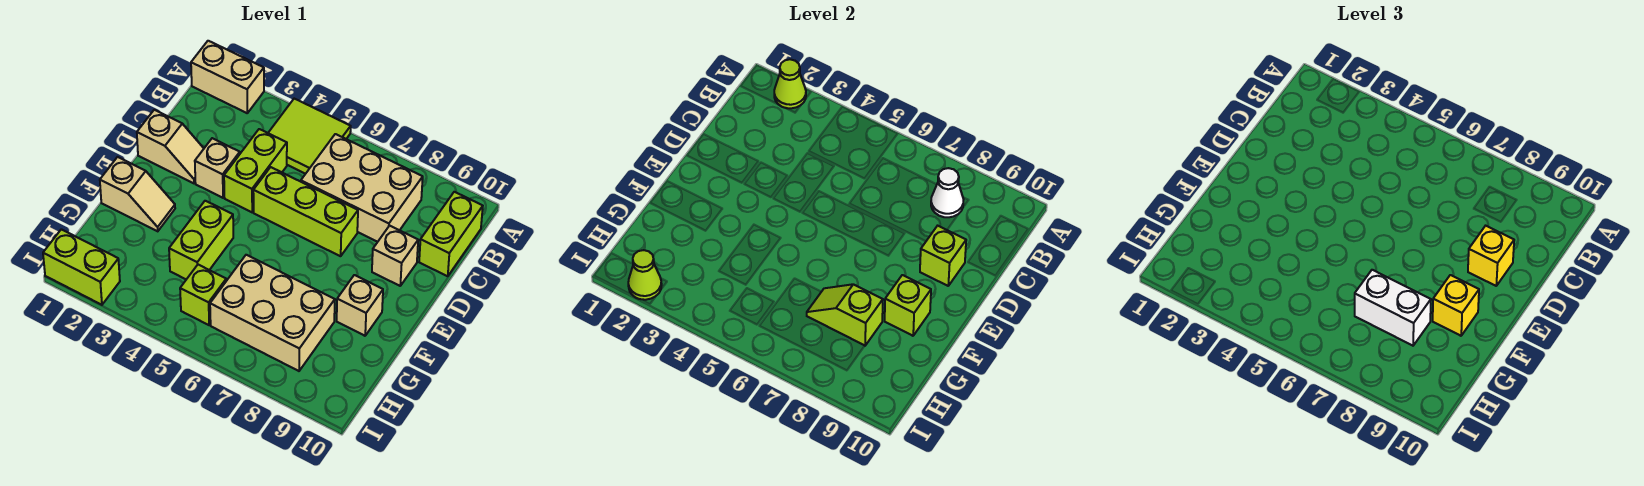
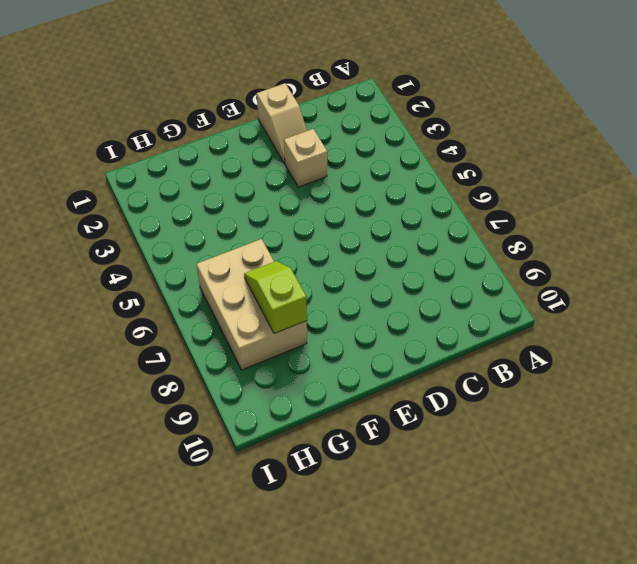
none -> tan brick A1:A2 level 1
none -> lime tile A4:B5 level 1
none -> tan brick B6:C8 level 1

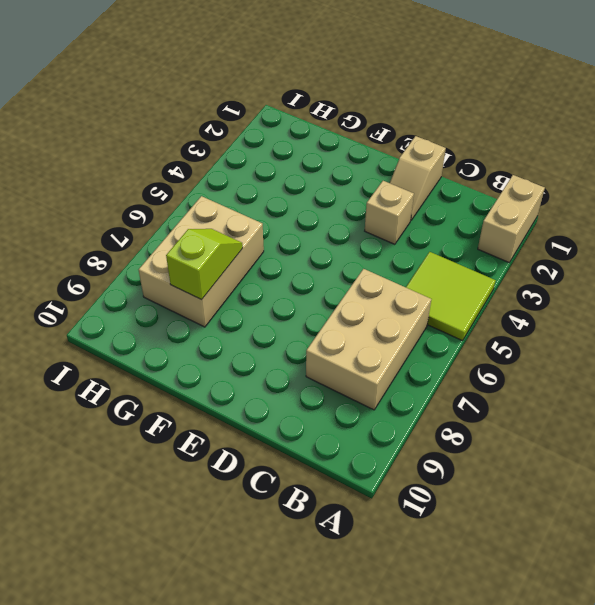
none -> lime brick B10:C10 level 1
none -> lime brick C4:D4 level 1
none -> lime brick D5:D7 level 1

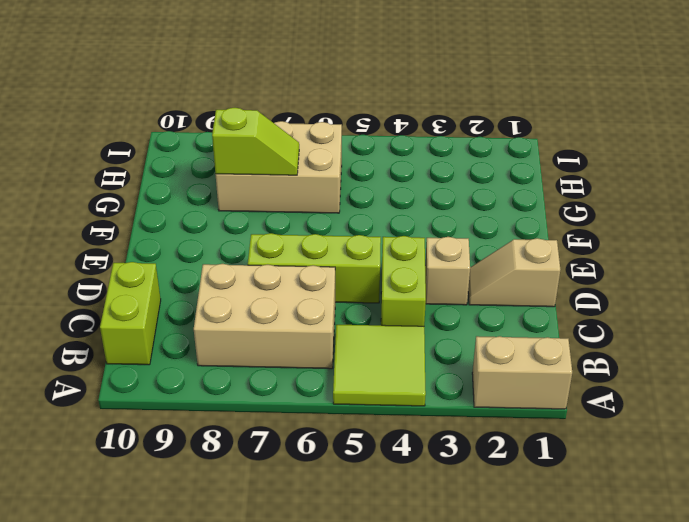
none -> tan brick D9 level 1
none -> tan slope F1:F2 level 1 top 1
none -> lime brick F4:G4 level 1

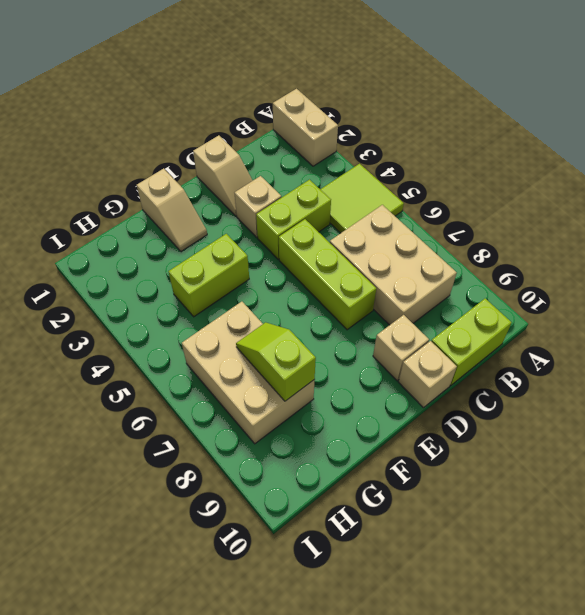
tan brick D10 level 1 -> tan brick F9 level 1
none -> lime brick H5 level 1
none -> lime brick I1:I2 level 1
none -> lime cone A2 level 2

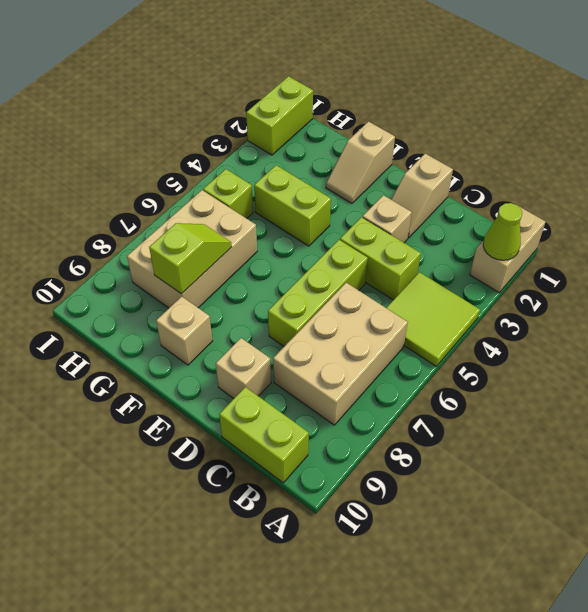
none -> white cone B8 level 2
none -> lime brick D9 level 2
none -> lime brick F9 level 2

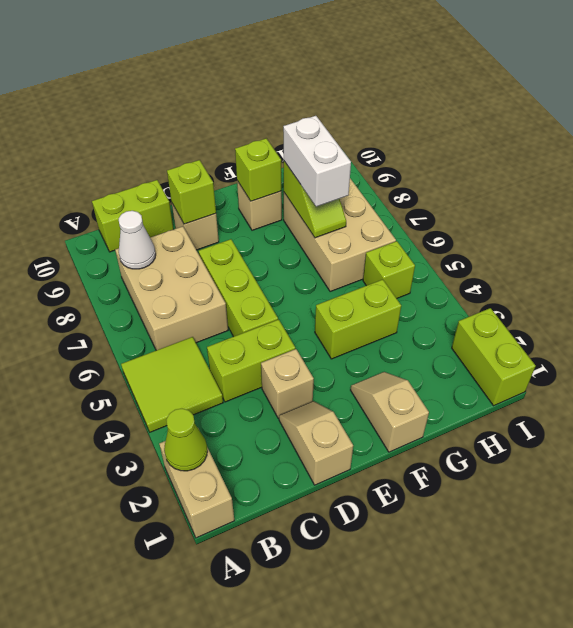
none -> lime cone I2 level 2
none -> yellow brick D9 level 3
none -> yellow brick F9 level 3

